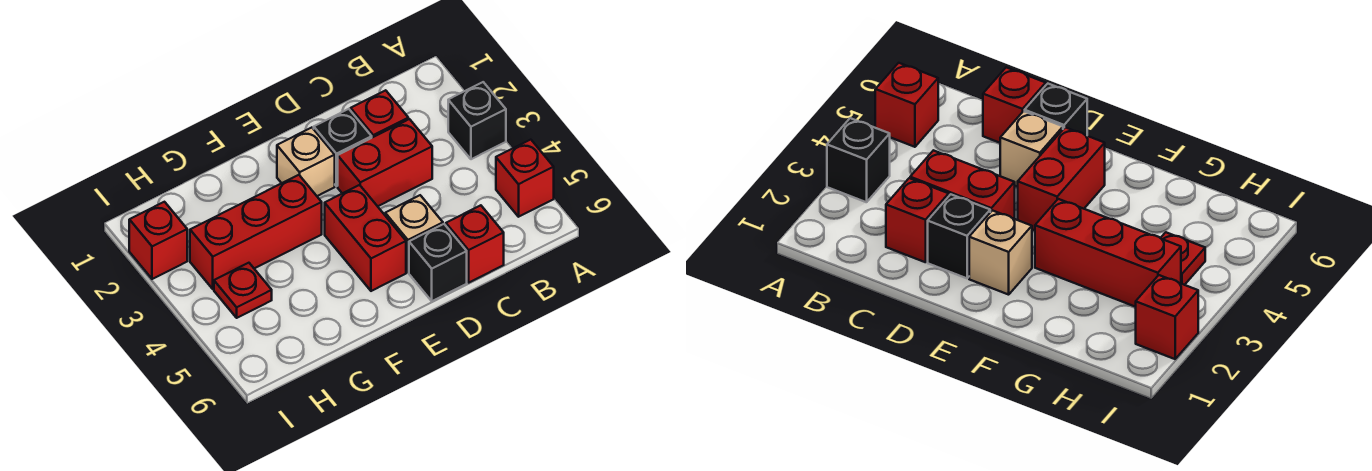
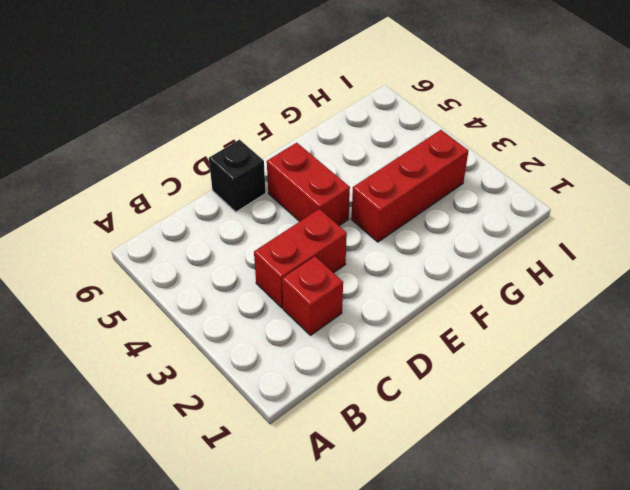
none -> black brick A3 level 1
none -> red brick A5 level 1
none -> red brick C6 level 1

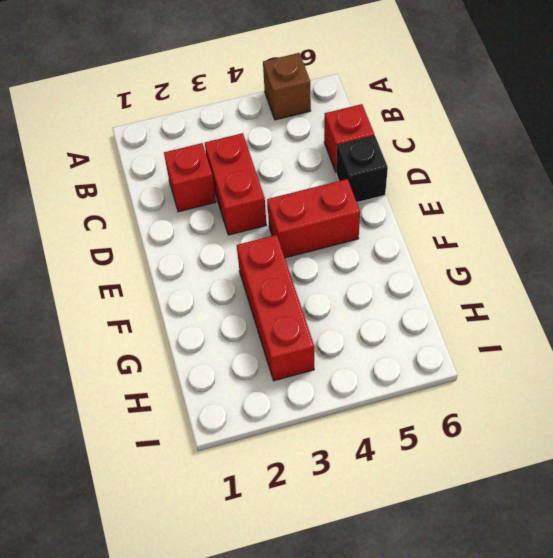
brown brick A5 level 1 -> red brick A5 level 1
none -> black brick A3 level 1
none -> black brick D2 level 1
none -> tan brick D5 level 1

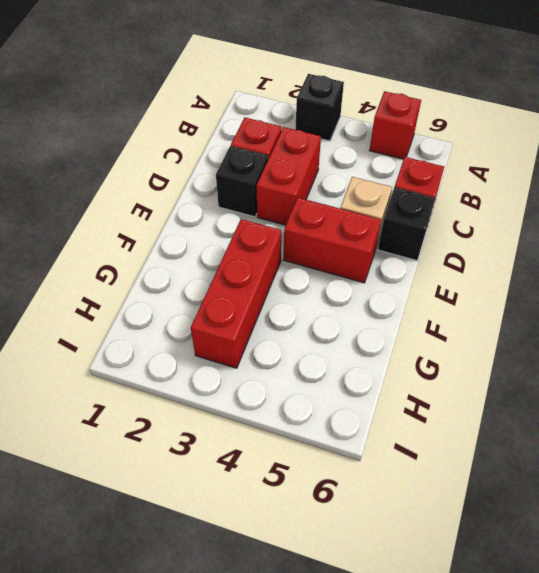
none -> tan brick E2 level 1
none -> red plate H4 level 1
none -> red brick I2 level 1

